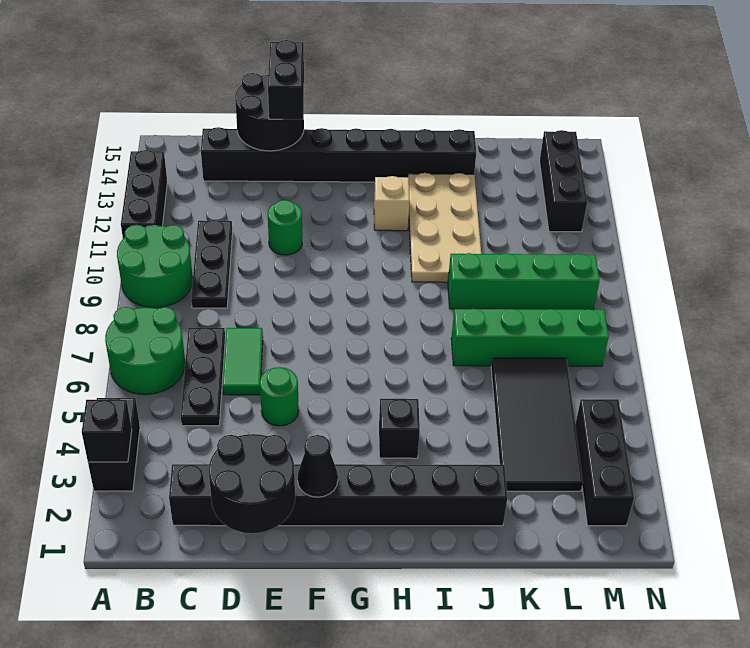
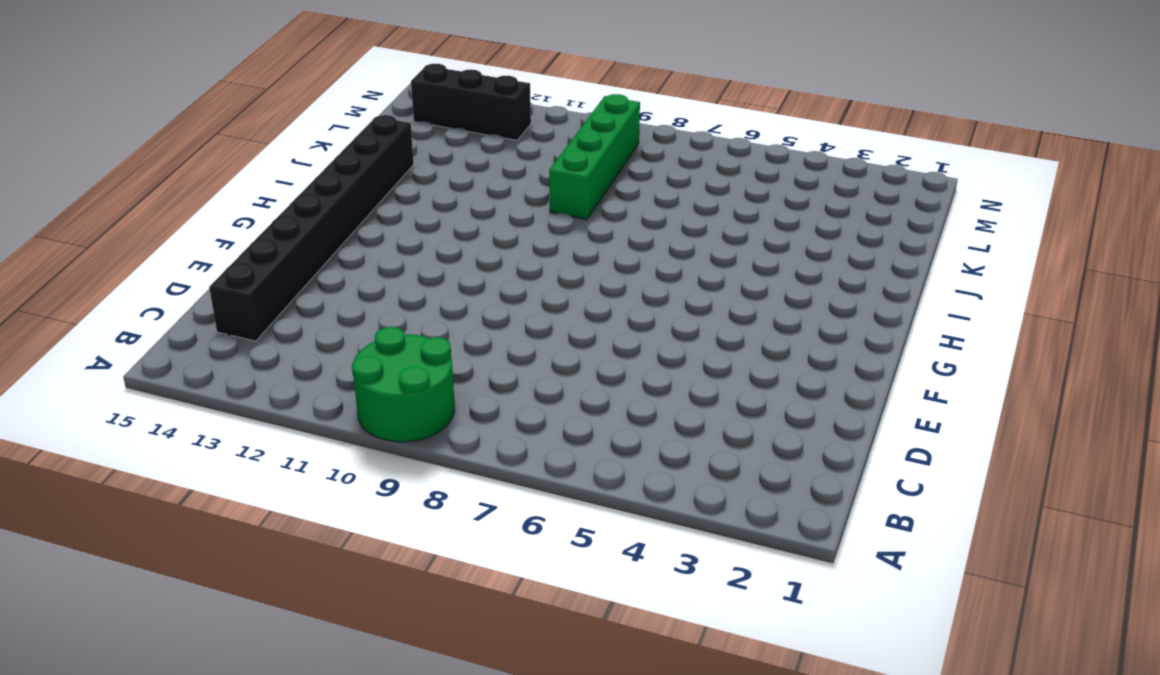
none -> black brick A3:A4 level 1
none -> green round brick A6:B7 level 1
none -> black brick A11:A13 level 1

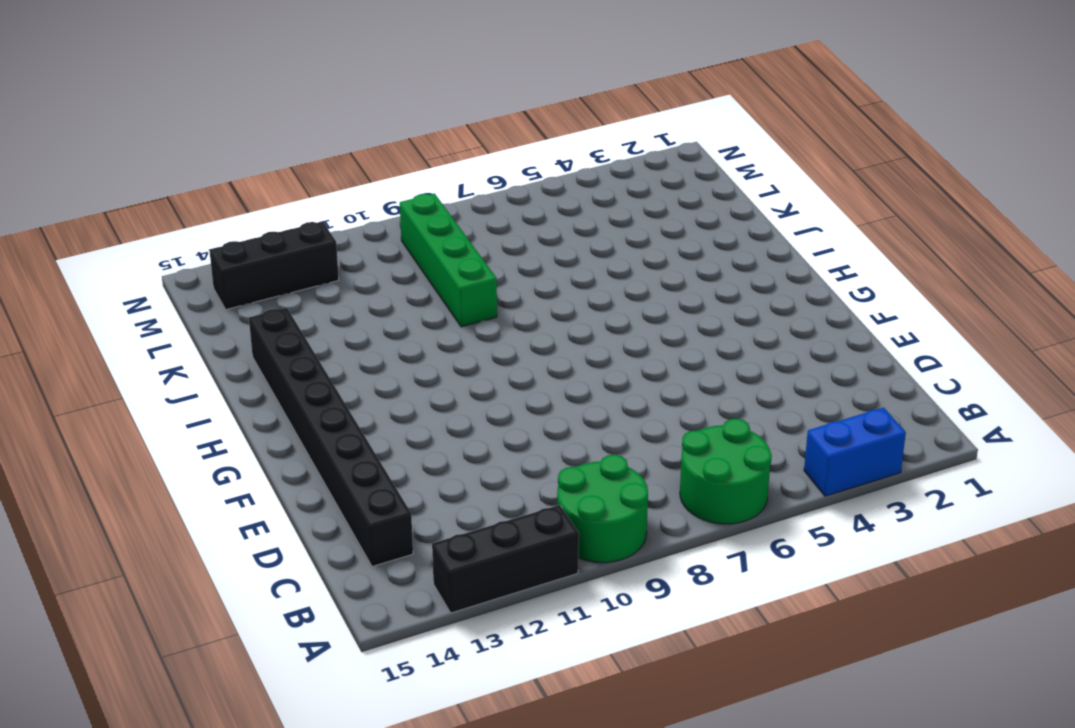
blue brick A3:A4 level 1 -> black brick A3:A4 level 1
none -> black brick C2:J2 level 1
none -> black plate C5:C7 level 1
none -> black plate C9:C11 level 1

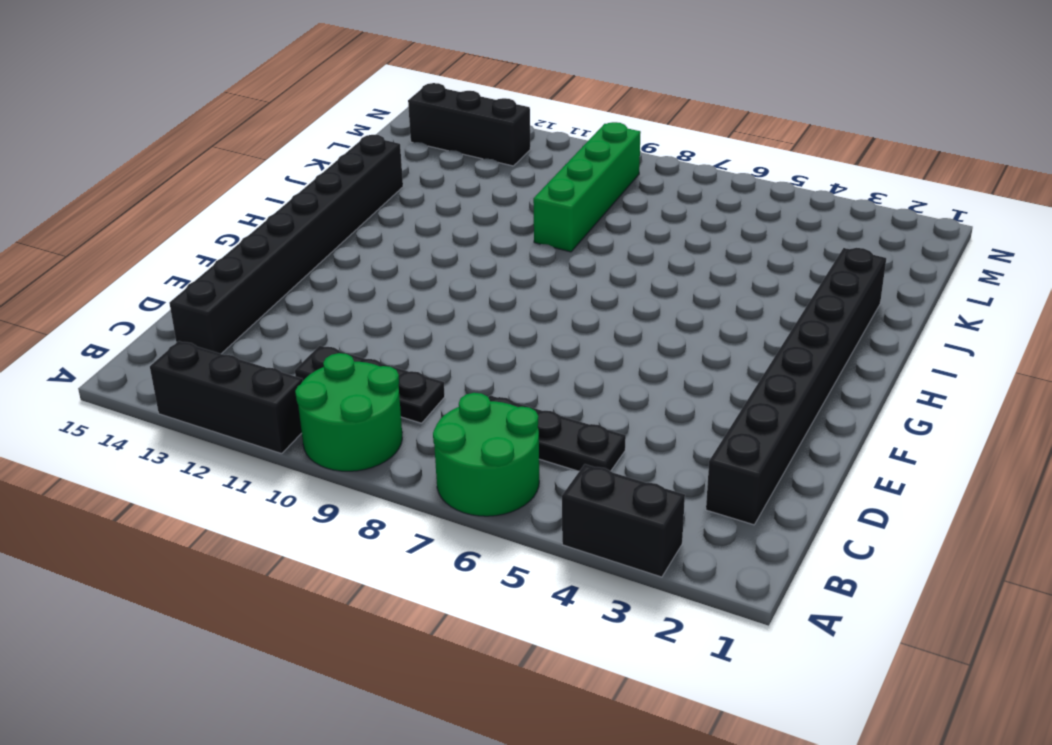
none -> green tile D6:D7 level 1
none -> green round brick E5 level 1
none -> green round brick E11 level 1

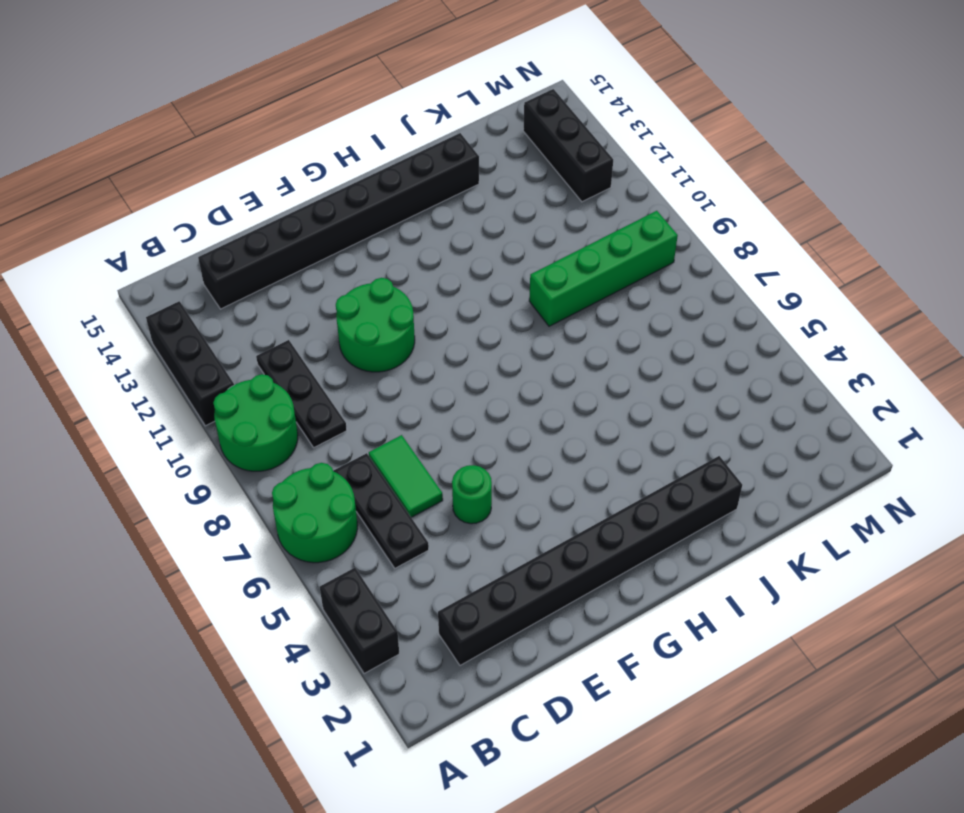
green round brick E10:F11 level 1 -> green round brick E11 level 1
none -> black brick H4 level 1
none -> tan brick H12 level 1
none -> tan plate I10:J13 level 1

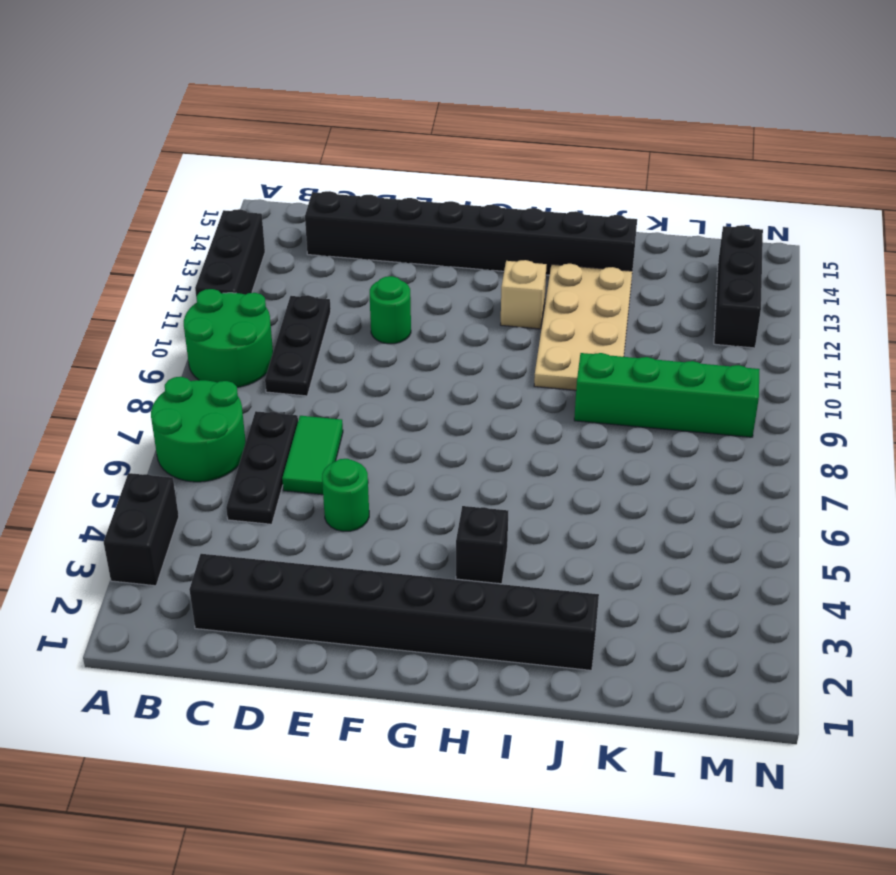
none -> green brick J7:M7 level 1
none -> black tile K3:L6 level 1
none -> black brick M2:M4 level 1

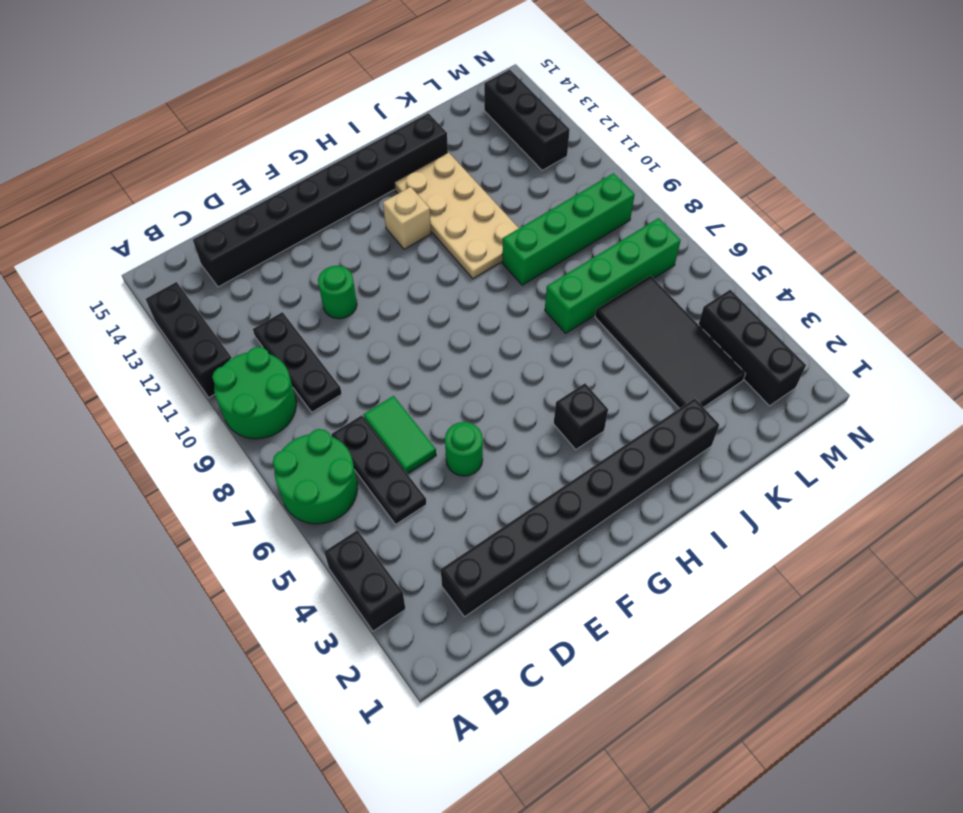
none -> black brick A3 level 2
none -> black round brick D1:E2 level 2
none -> black round brick D14:E15 level 2

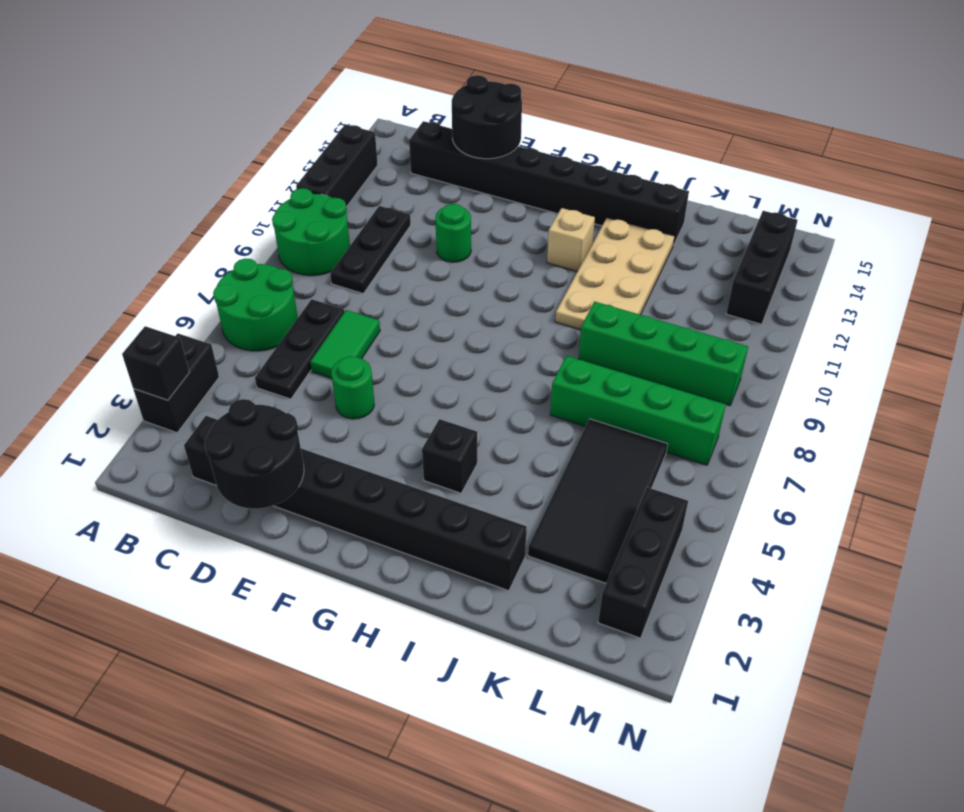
none -> black cone F2 level 2
none -> black brick E14:E15 level 3

